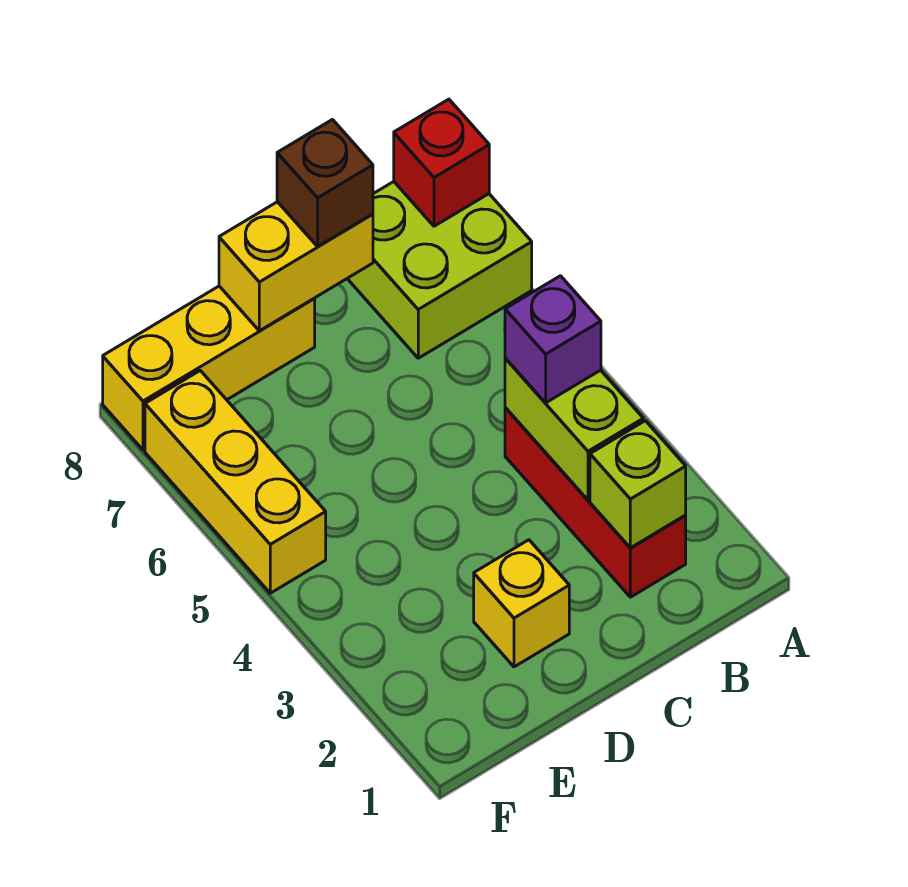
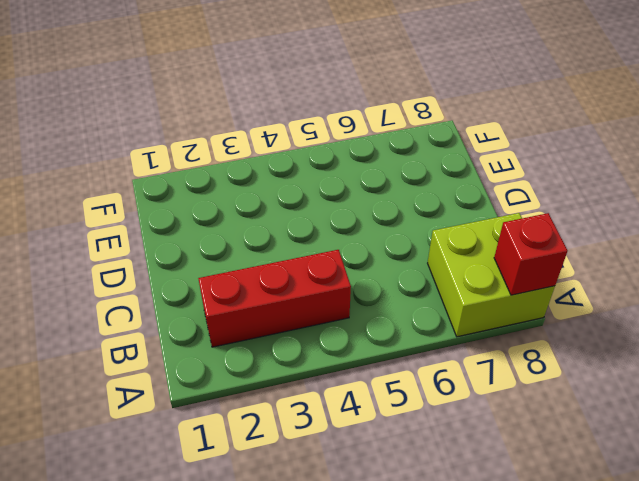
none -> yellow brick D2 level 1
none -> yellow brick D8:F8 level 1

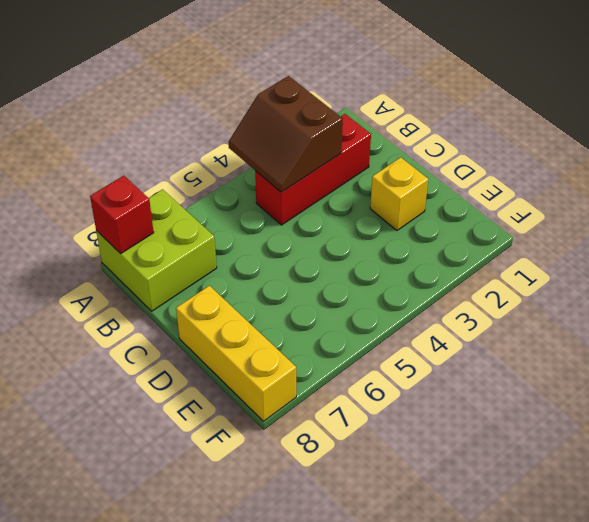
brown slope A3:B4 level 2 top 3 -> lime brick B3:B4 level 2
none -> yellow brick F5:F7 level 1
none -> lime brick B2 level 2

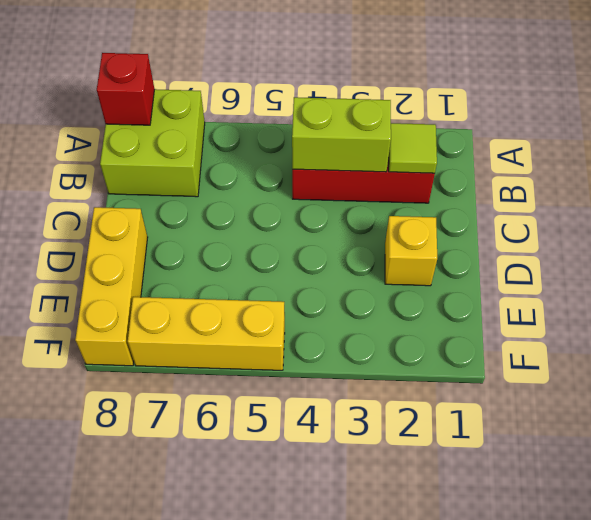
lime tile B2 level 2 -> lime brick B2 level 2
none -> yellow brick C8:D8 level 2
none -> purple brick B4 level 3

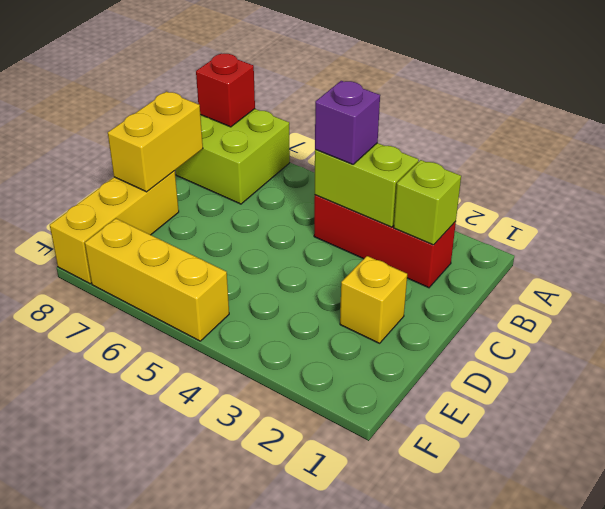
none -> brown brick C8 level 3

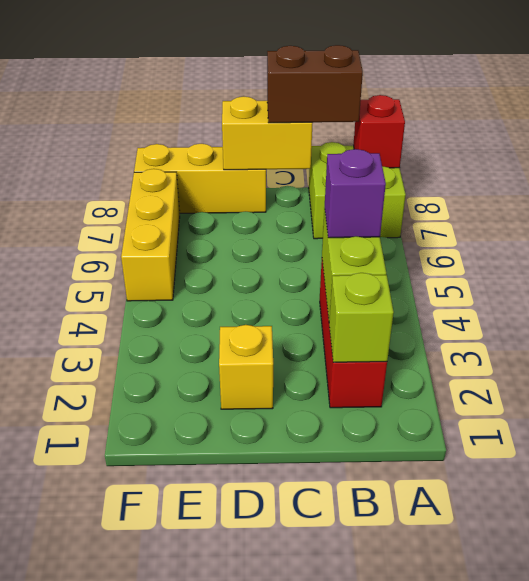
brown brick B8:C8 level 3 -> brown brick C8 level 3

